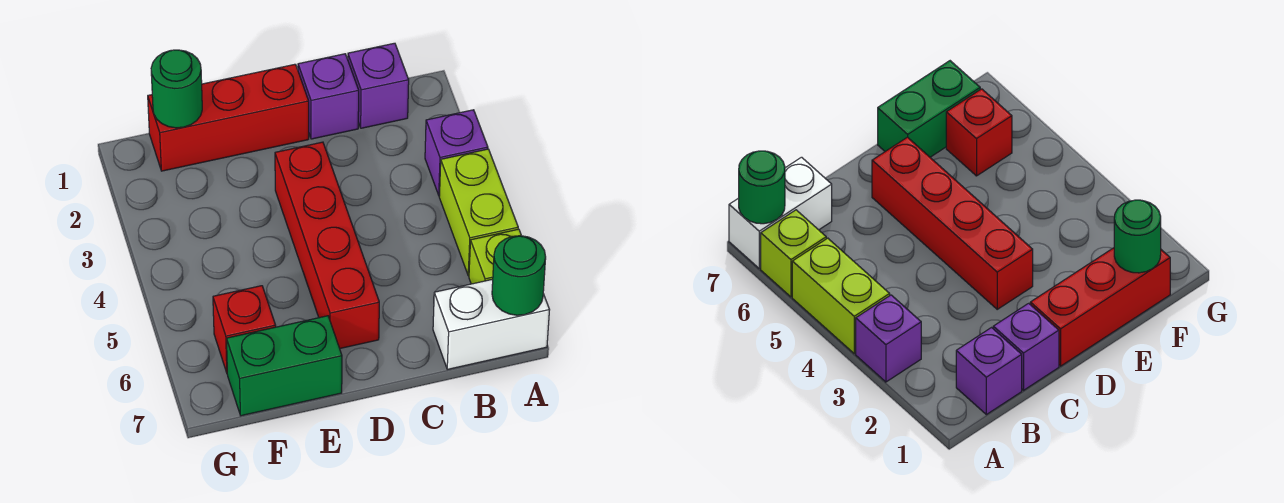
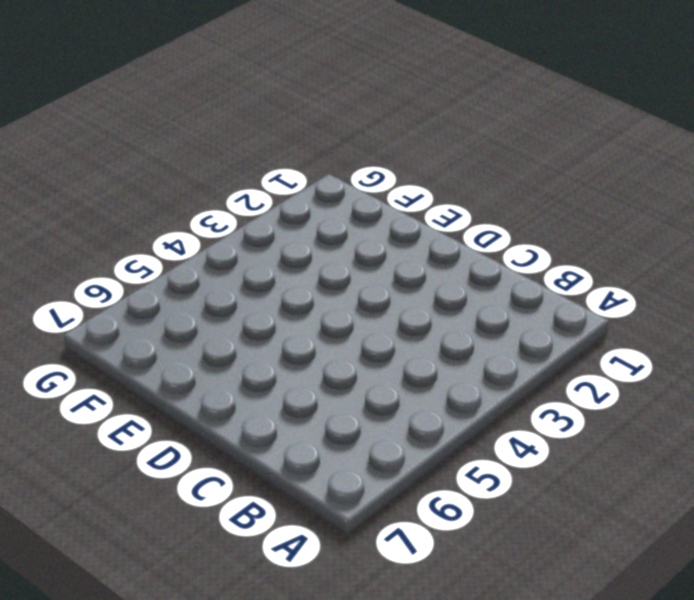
none -> purple brick A3 level 1
none -> lime brick A4:A5 level 1
none -> lime brick A6 level 1

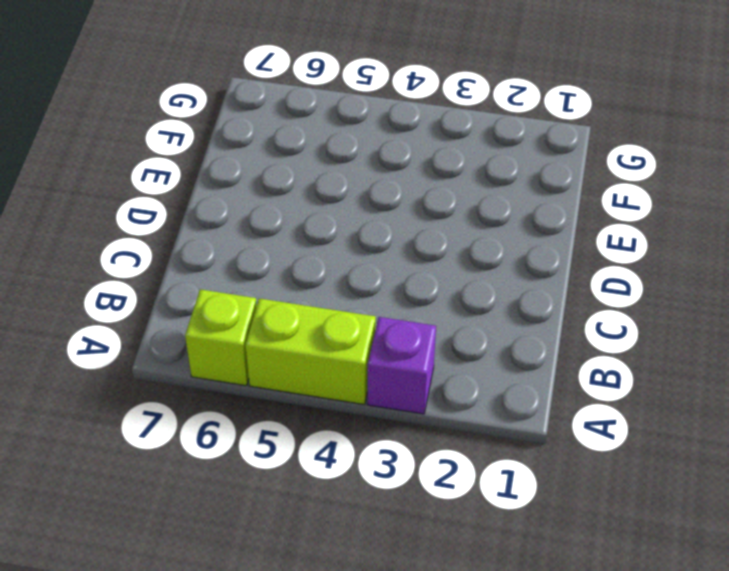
none -> white brick A7:B7 level 1
none -> purple brick B1 level 1
none -> purple brick C1 level 1

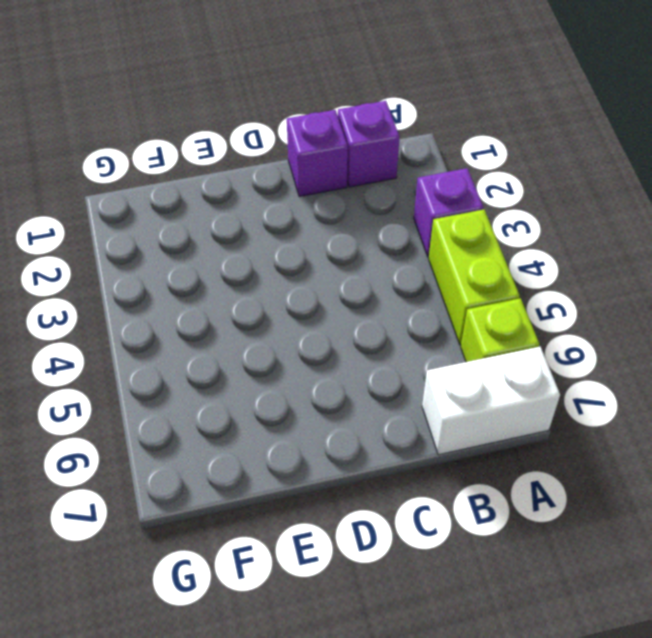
none -> red brick D1:F1 level 1
none -> red brick D3:D6 level 1
none -> green brick E7:F7 level 1

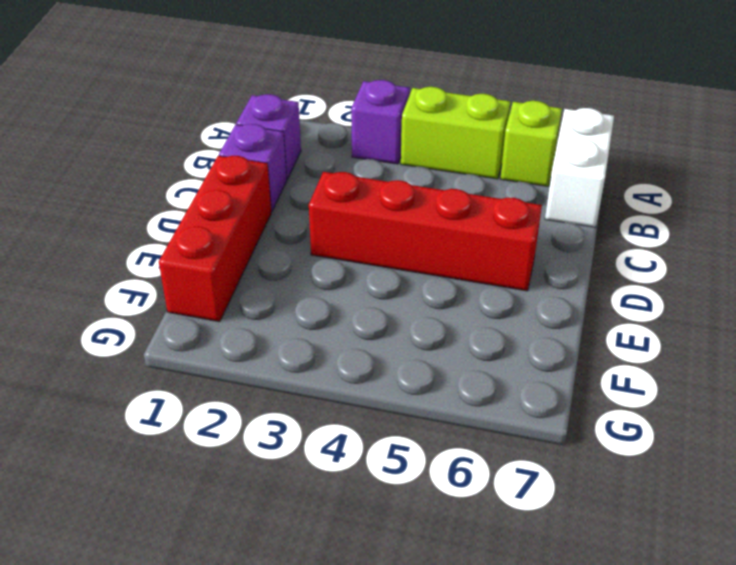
none -> green brick E7:F7 level 1
none -> red brick F6 level 1
none -> green round brick A7 level 2

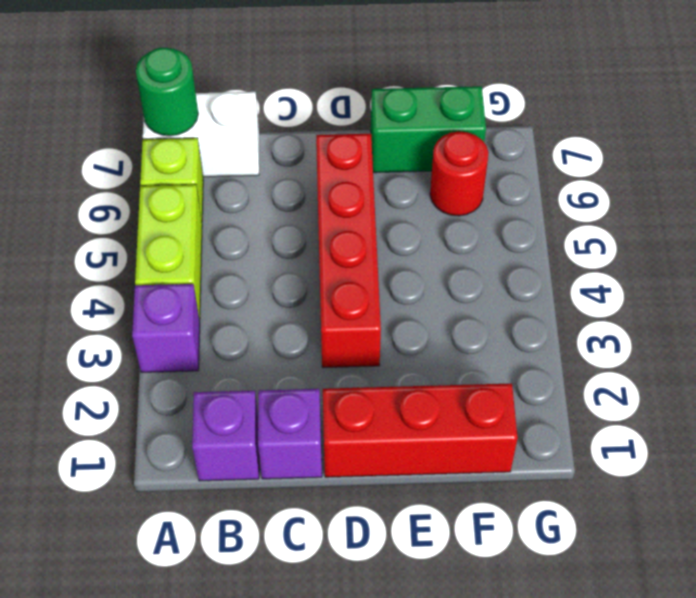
red round brick F6 level 1 -> red brick F6 level 1
none -> green round brick F1 level 2

